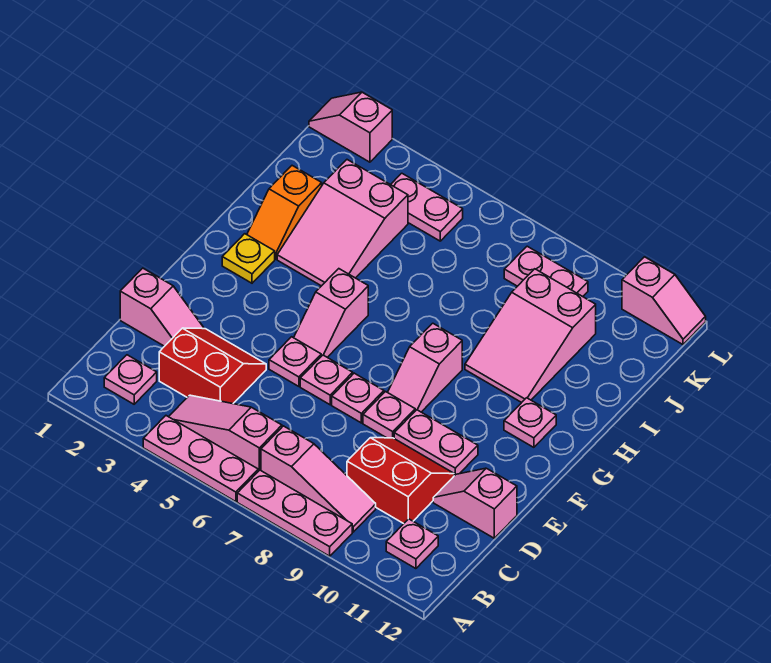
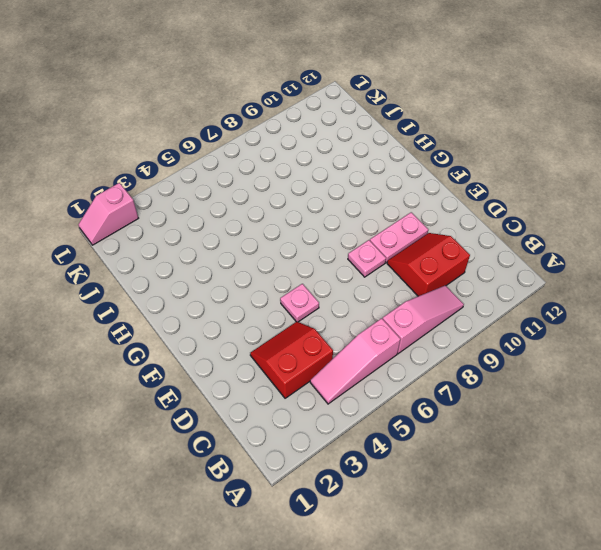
none -> pink plate A4:A6 level 1
none -> pink plate A7:A9 level 1
none -> pink plate B2 level 1

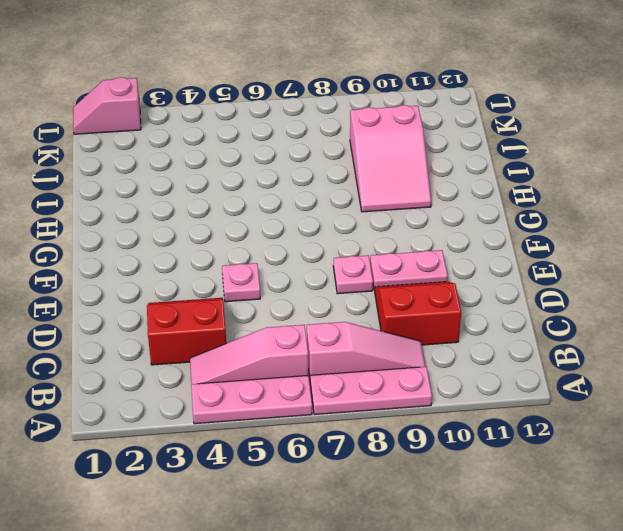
none -> pink plate B2 level 1
none -> pink plate B11 level 1
none -> pink slope D1:D2 level 1 top 1

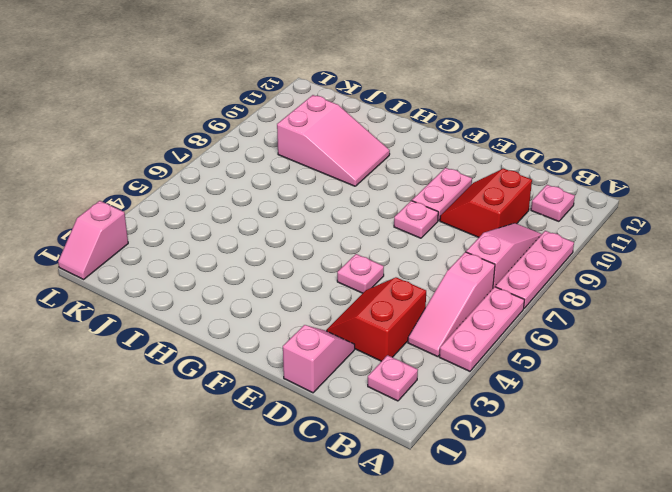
none -> pink slope D11:D12 level 1 top 12
none -> pink plate E6 level 1
none -> pink plate E7 level 1

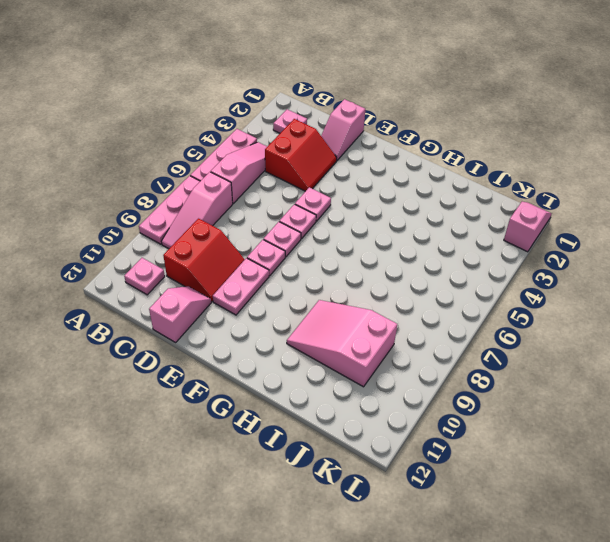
none -> pink slope F5:G5 level 1 top G
none -> pink slope F8:G8 level 1 top G
none -> yellow plate G2 level 1

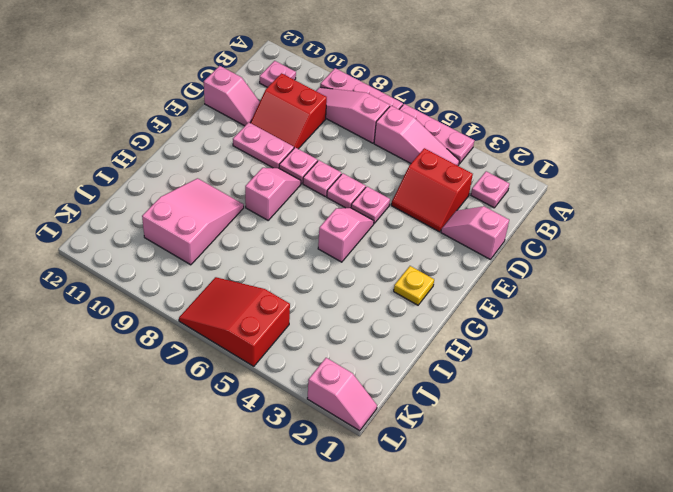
red slope K5:L7 level 1 top 5 -> pink plate K4:K5 level 1
none -> pink plate G11 level 1
none -> orange slope H2:I2 level 1 top I
none -> pink slope H3:J4 level 1 top J

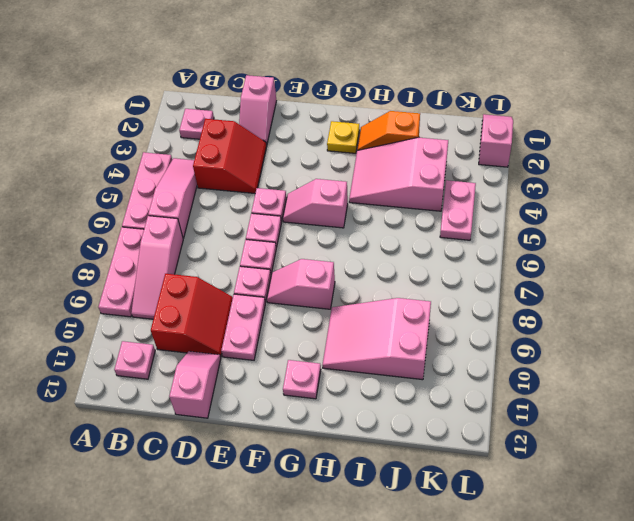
none -> pink plate K8:K9 level 1
none -> pink slope L11:L12 level 1 top 11

